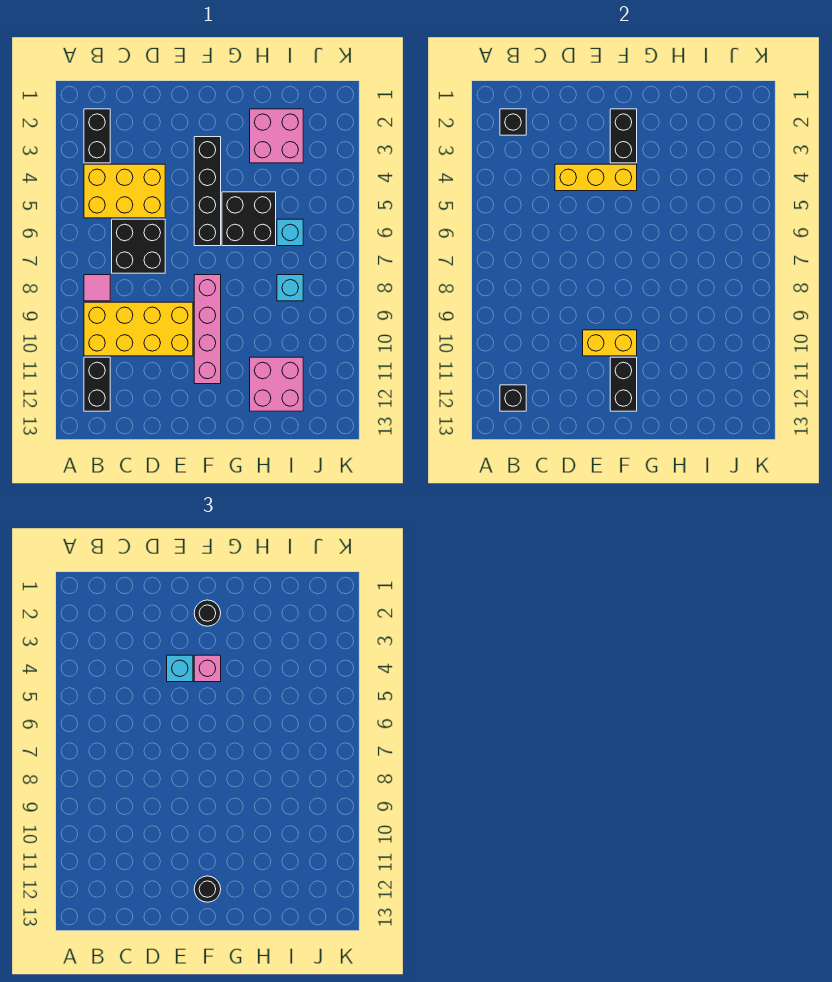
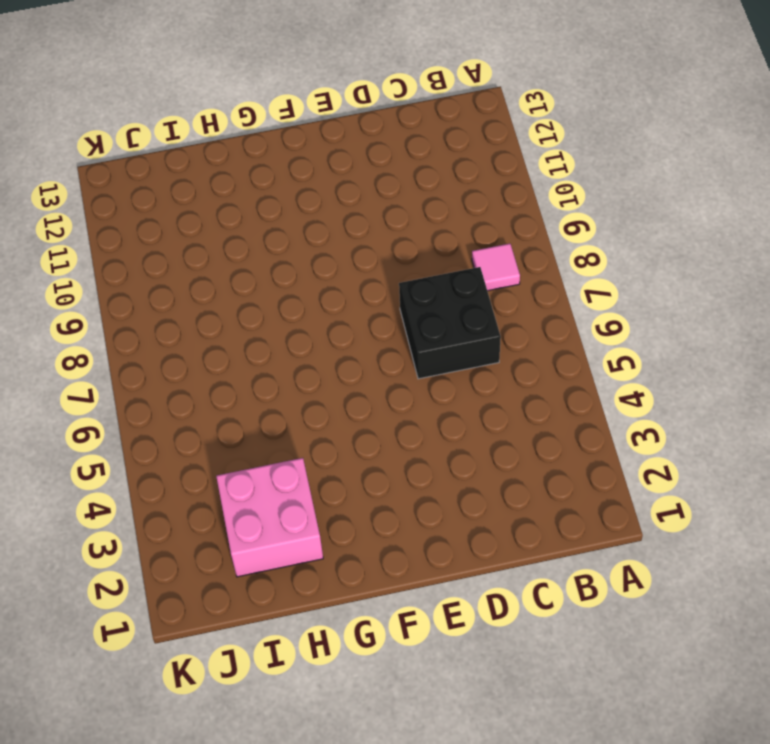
none -> black brick B2:B3 level 1
none -> yellow brick B4:D5 level 1
none -> yellow brick B9:E10 level 1

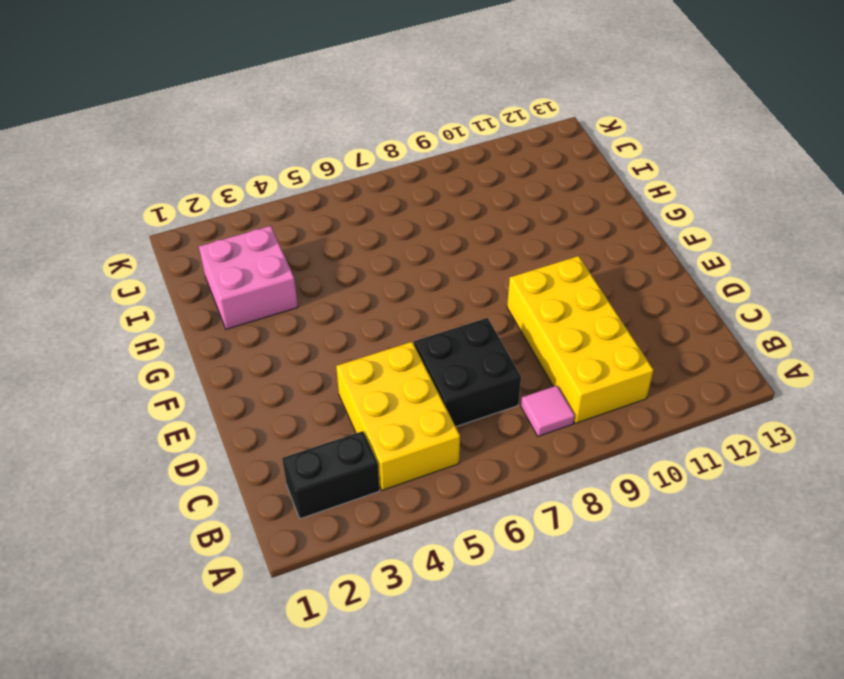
none -> black brick B11:B12 level 1
none -> black brick F3:F6 level 1
none -> pink brick F8:F11 level 1

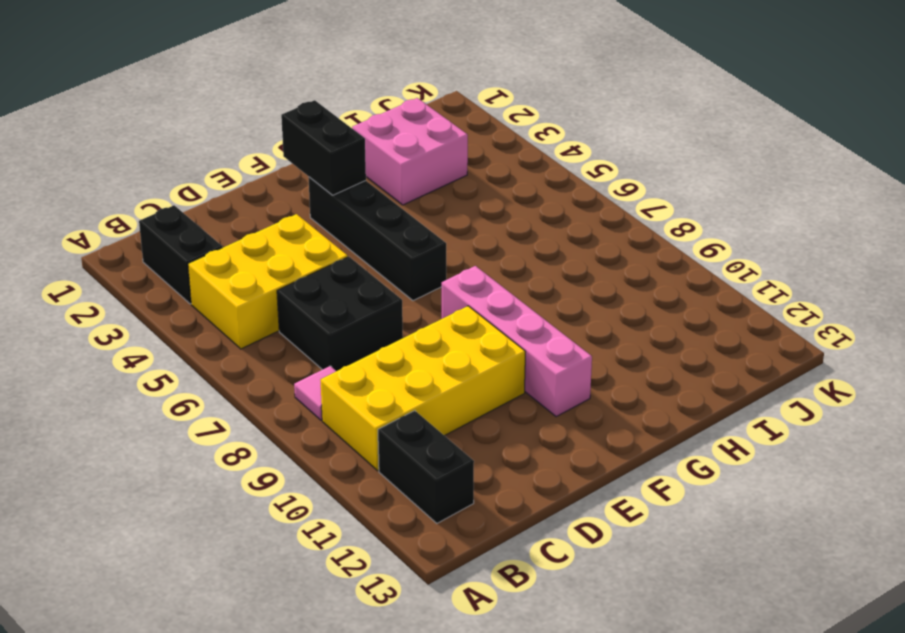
none -> black brick G5:H6 level 1
none -> pink brick H11:I12 level 1
none -> cyan brick I6 level 1

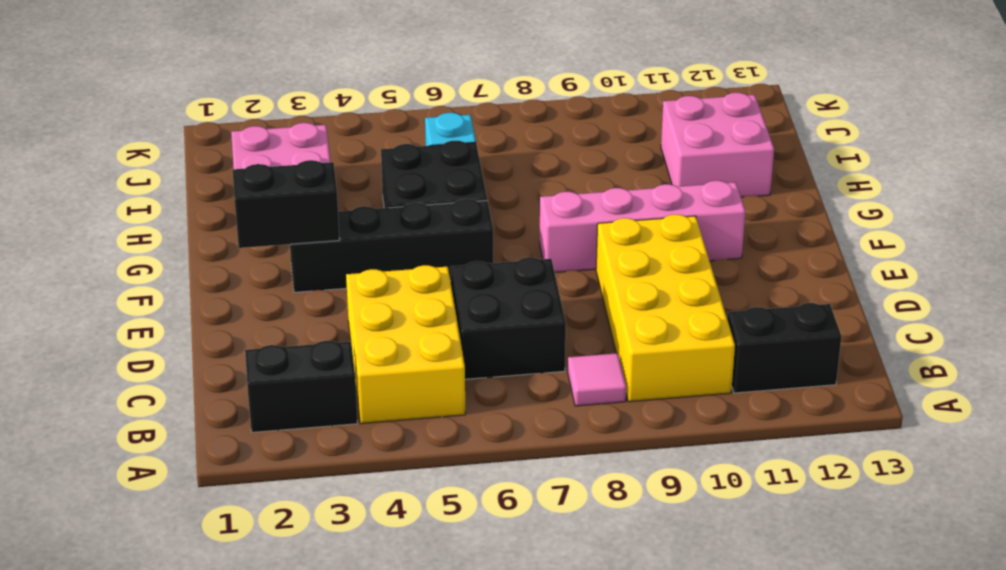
none -> cyan brick I8 level 1
none -> black brick B2 level 2
none -> black brick B12 level 2

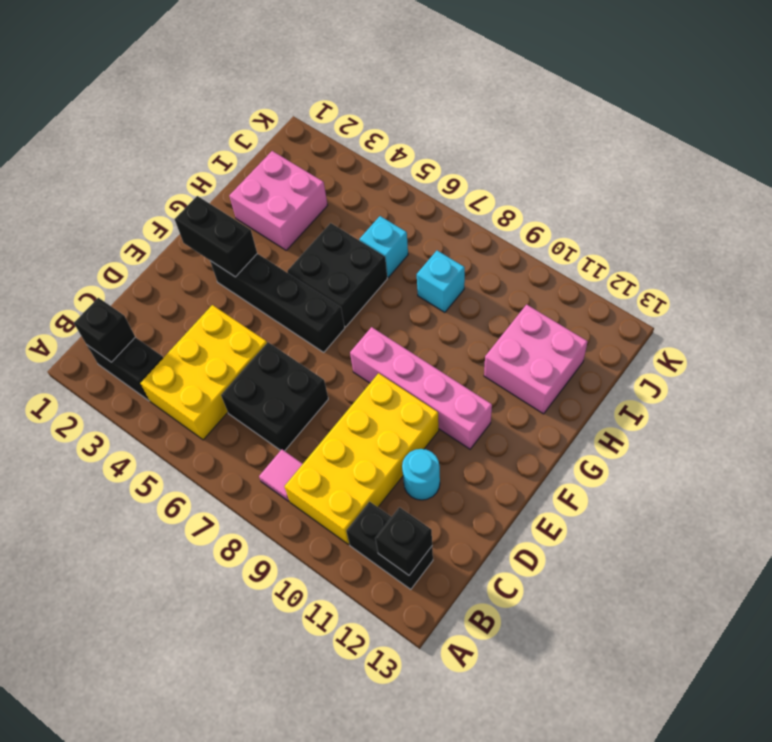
cyan round brick D11 level 1 -> none
none -> yellow brick D4:F4 level 2
none -> yellow brick E10:F10 level 2
none -> black brick F11:F12 level 2

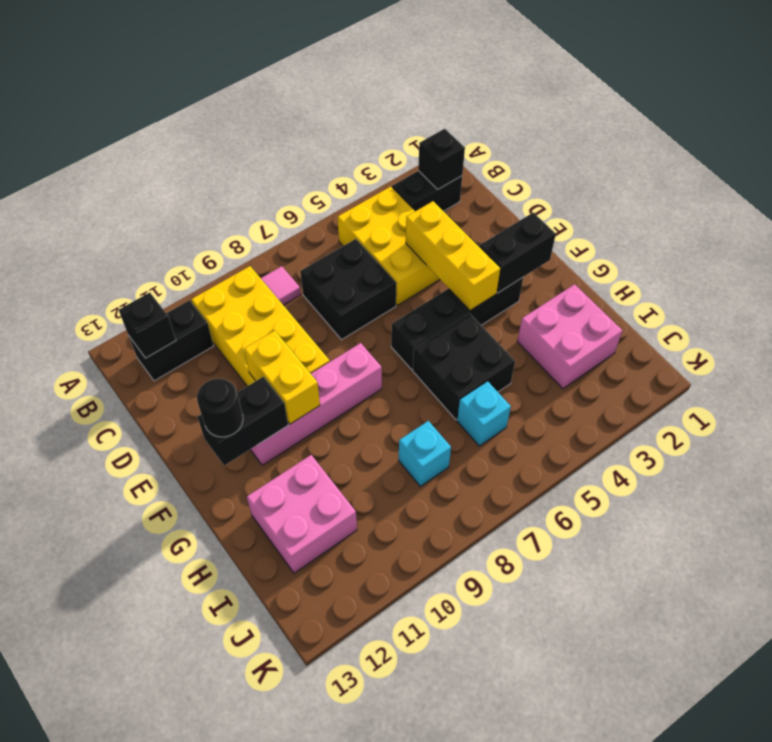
none -> cyan brick E4 level 3
none -> black round brick F2 level 3
none -> pink brick F4 level 3

